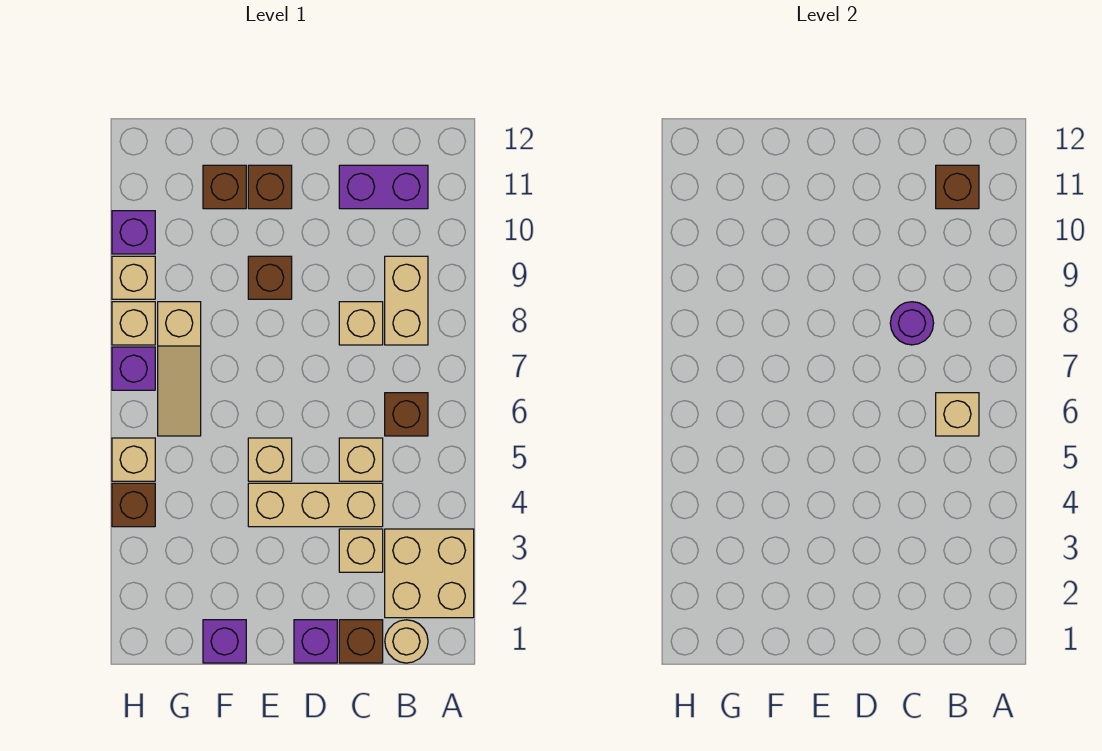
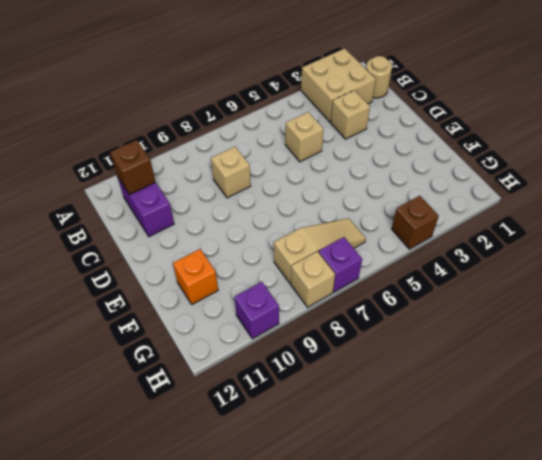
orange brick F11 level 1 -> brown brick F11 level 1
none -> brown brick B6 level 1
none -> tan brick B8:B9 level 1
none -> brown brick C1 level 1

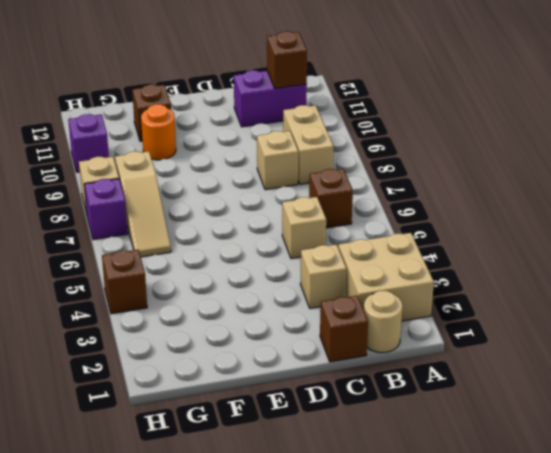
orange round brick F10 level 1 -> none
none -> tan brick C4:E4 level 1
none -> purple brick D1 level 1
none -> tan brick E5 level 1

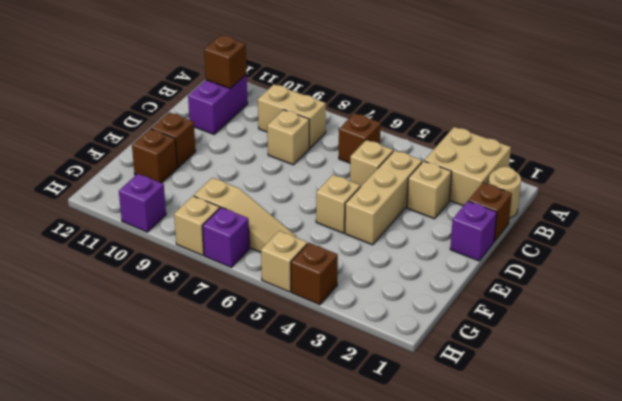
none -> brown brick E9 level 1
none -> purple brick F1 level 1
none -> tan brick H9 level 1

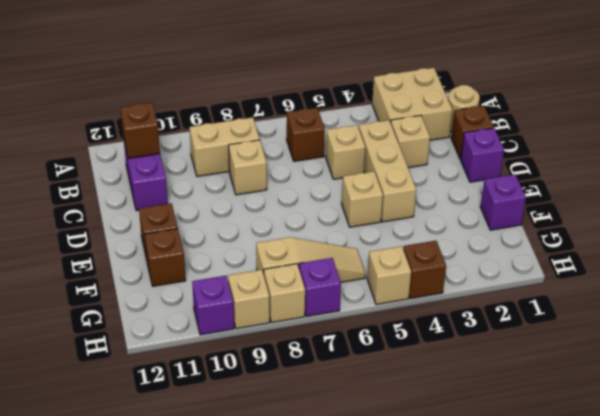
none -> brown brick E9 level 1
none -> tan brick B6 level 2
none -> purple round brick C8 level 2

